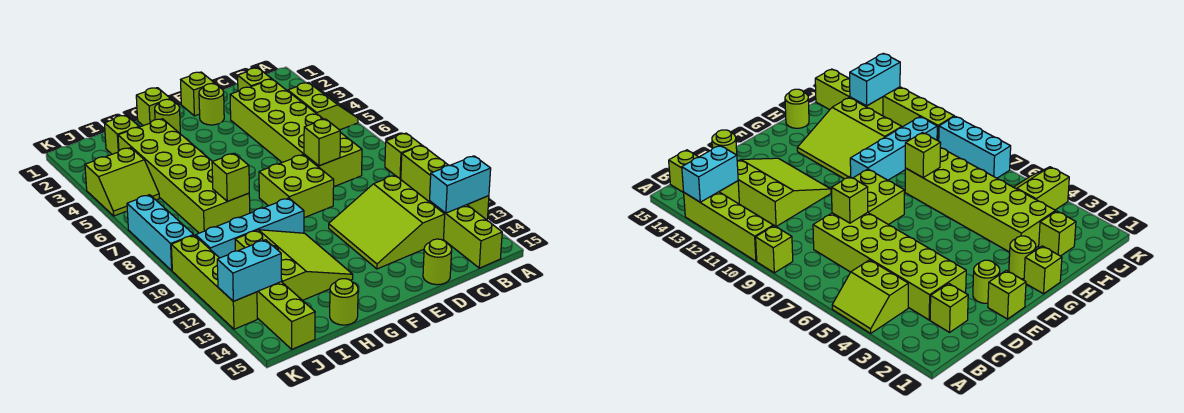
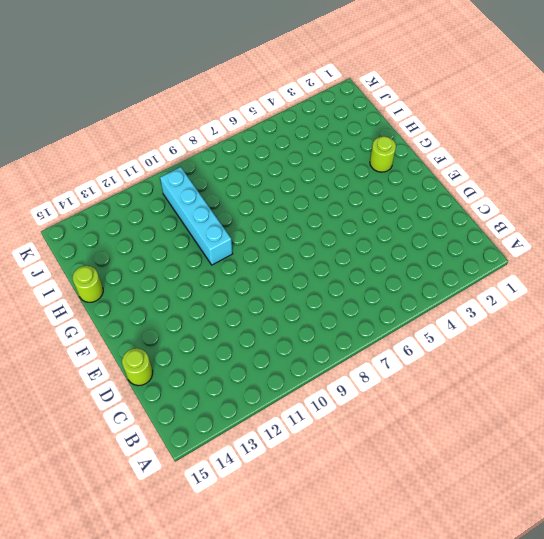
none -> lime slope A4:B5 level 1 top B
none -> lime brick A9 level 1
none -> lime brick A10:A13 level 1

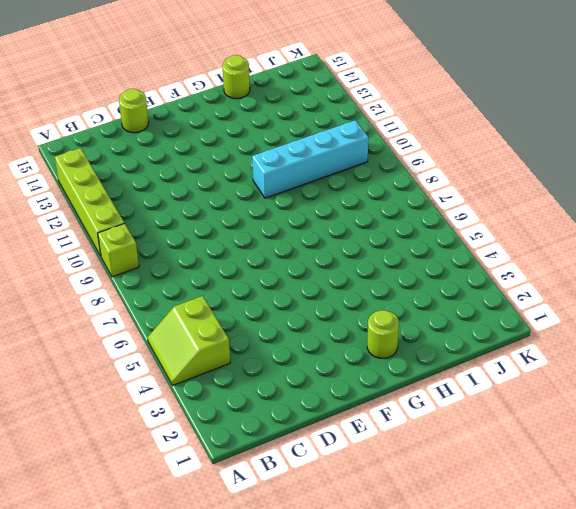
none -> lime brick B13:B15 level 1
none -> lime brick C2 level 1
none -> lime brick C3:D8 level 1

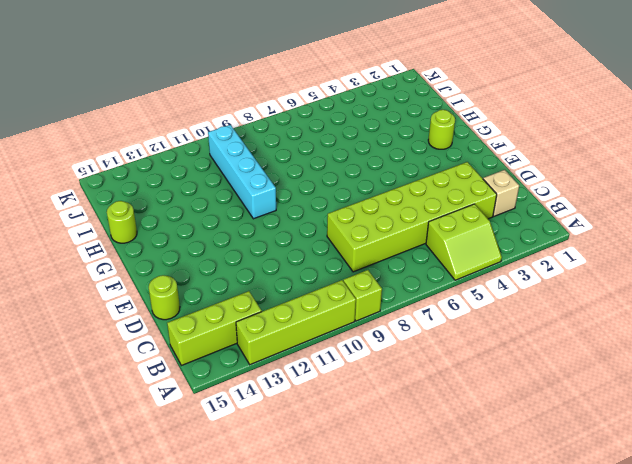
tan brick C2 level 1 -> lime brick C2 level 1
none -> lime slope C11:E13 level 1 top C
none -> lime brick E1 level 1
none -> lime round brick E2 level 1

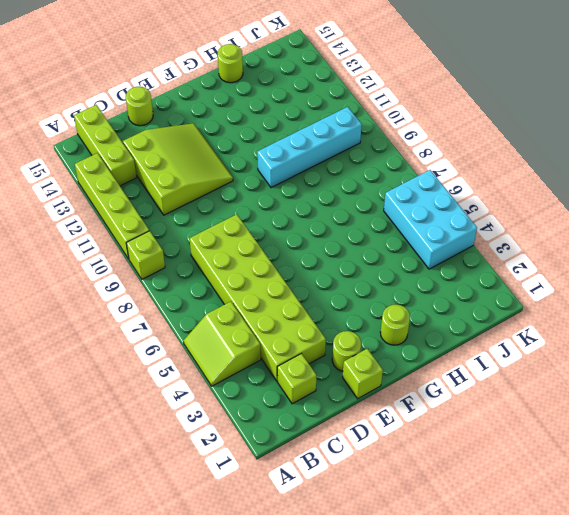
cyan brick J4:K6 level 1 -> lime slope J4:K5 level 1 top 4
none -> lime brick E8:F9 level 1
none -> lime brick G1 level 1
none -> lime slope G11:I13 level 1 top I

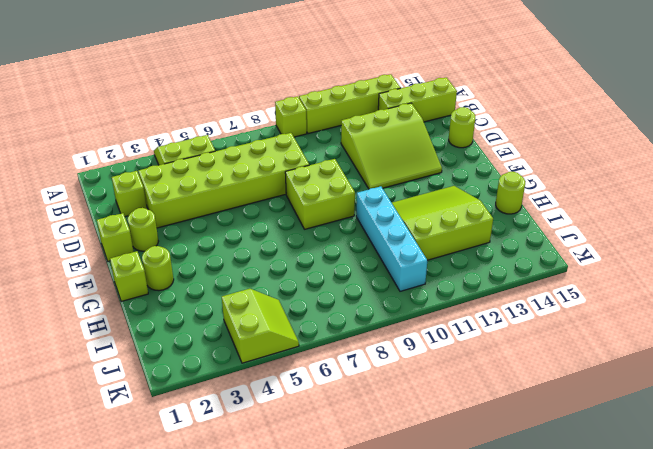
none -> lime brick H3:I8 level 1
none -> lime brick I2 level 1
none -> lime brick J13:J15 level 1

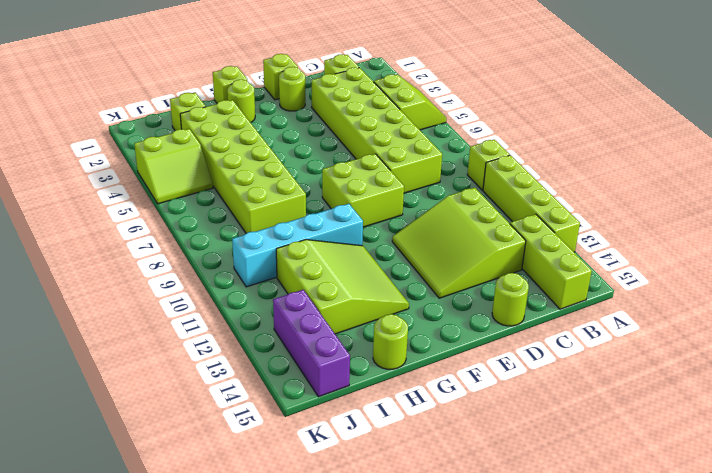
purple brick J13:J15 level 1 -> lime brick J13:J15 level 1
none -> cyan brick K7:K9 level 1
none -> lime brick K10:K13 level 1
none -> cyan brick A13:B13 level 2

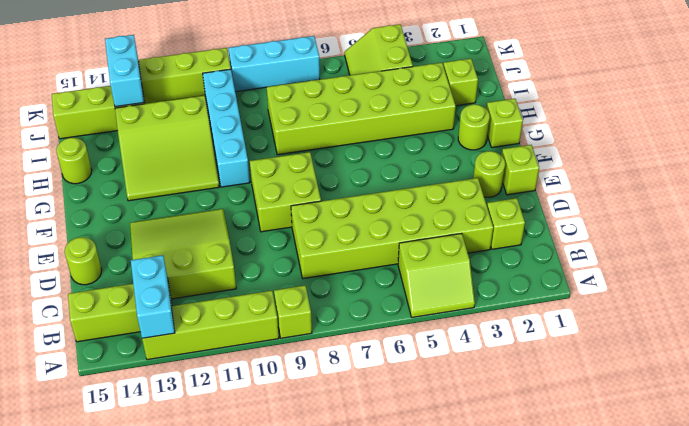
none -> lime brick D8 level 2
none -> lime brick H8 level 2

